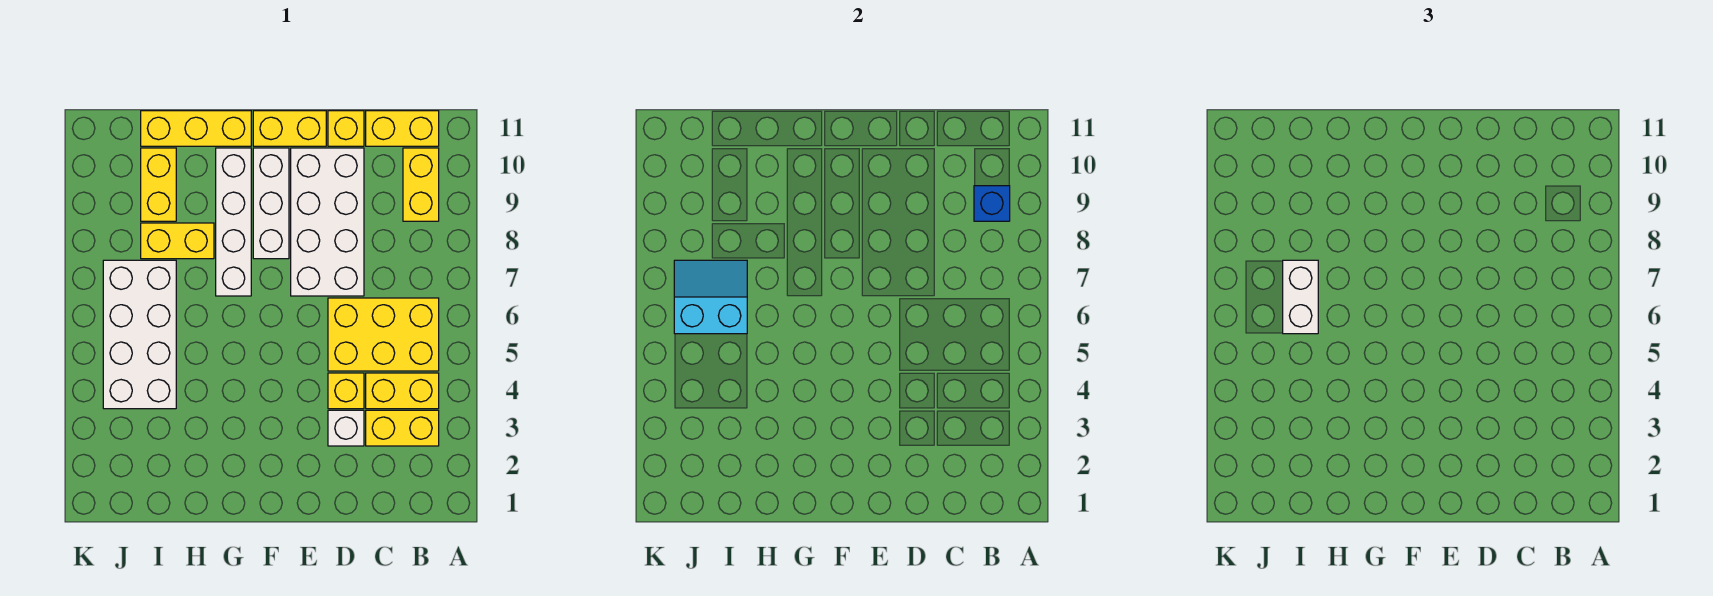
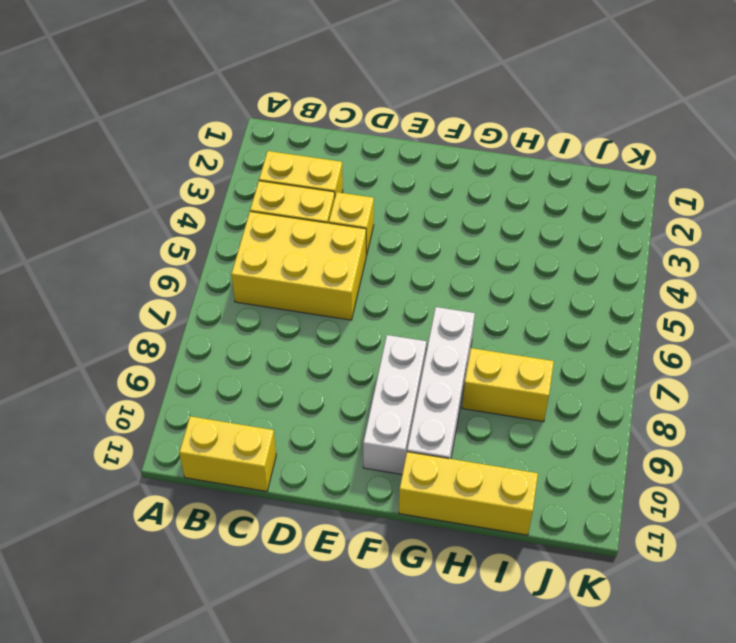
none -> yellow brick B9:B10 level 1
none -> white brick D3 level 1
none -> white brick D7:E10 level 1

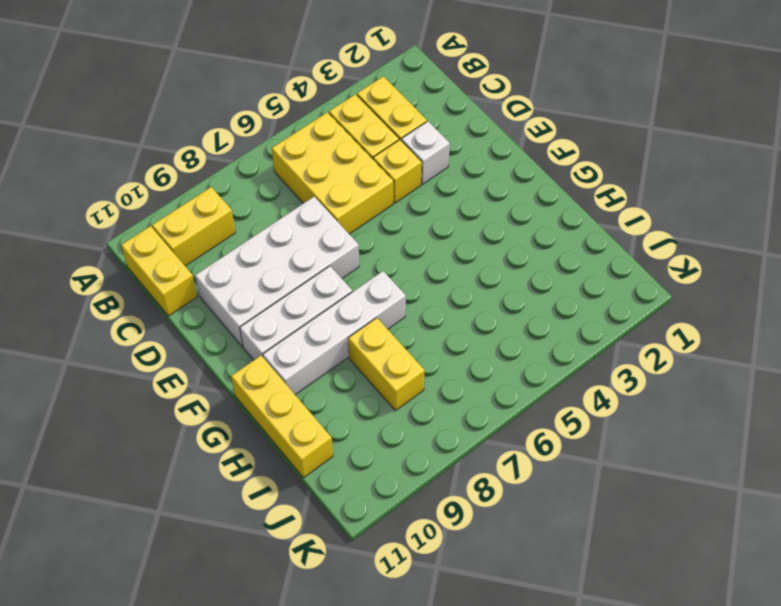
none -> yellow brick D11 level 1
none -> yellow brick E11:F11 level 1
none -> white brick I4:J7 level 1

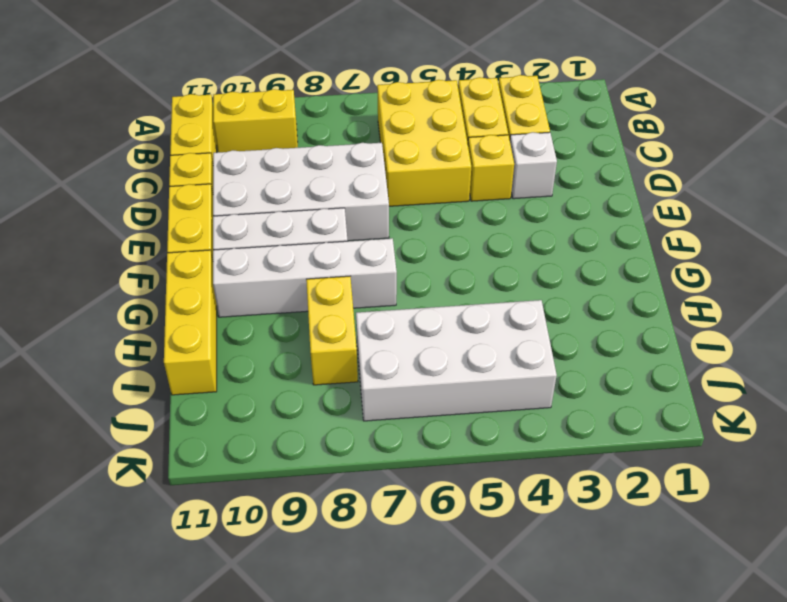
none -> yellow brick I9:I10 level 1
none -> blue brick B9 level 2
none -> cyan slope I6:J7 level 2 top 6

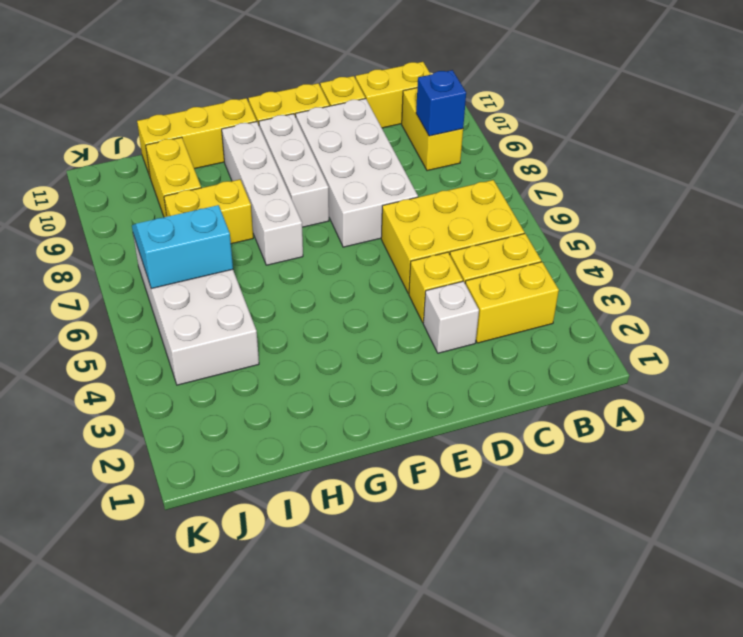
none -> white brick I6:I7 level 3

